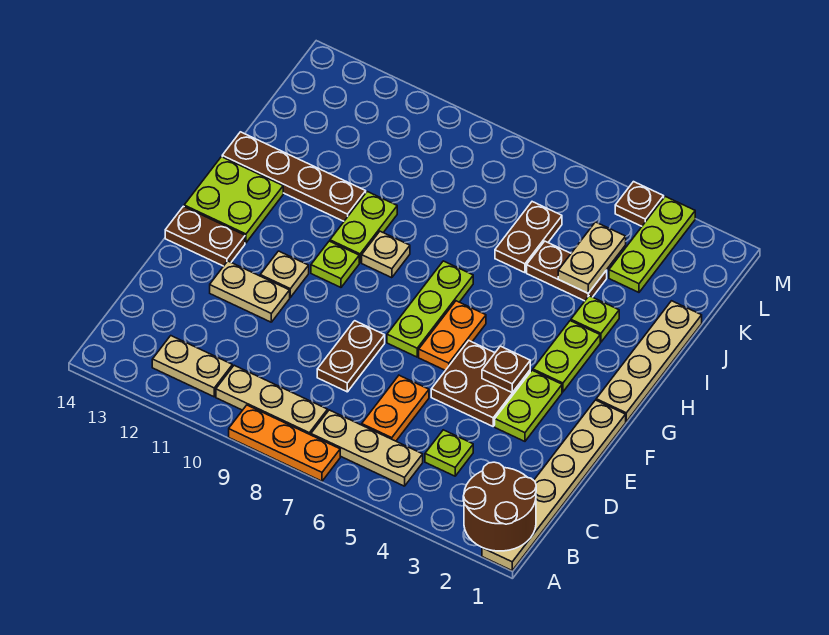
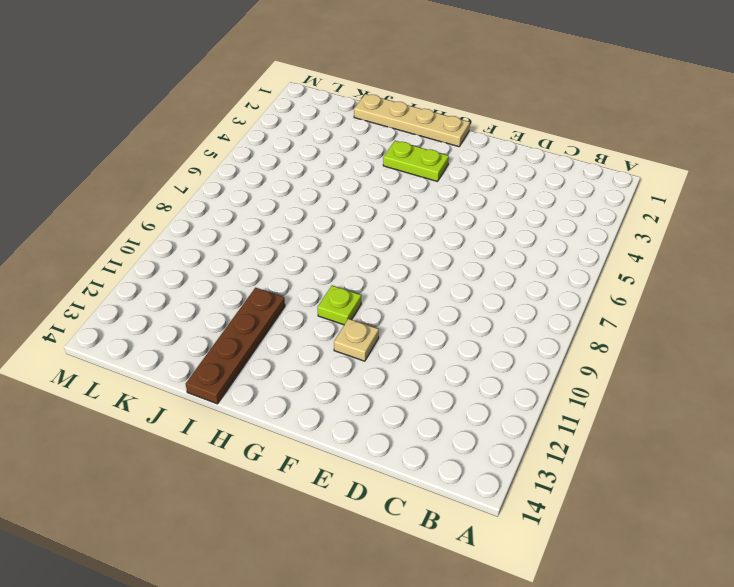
none -> tan plate A1:F1 level 1
none -> orange plate A7:A9 level 1
none -> tan plate B5:B7 level 1
none -> tan plate B8:B10 level 1

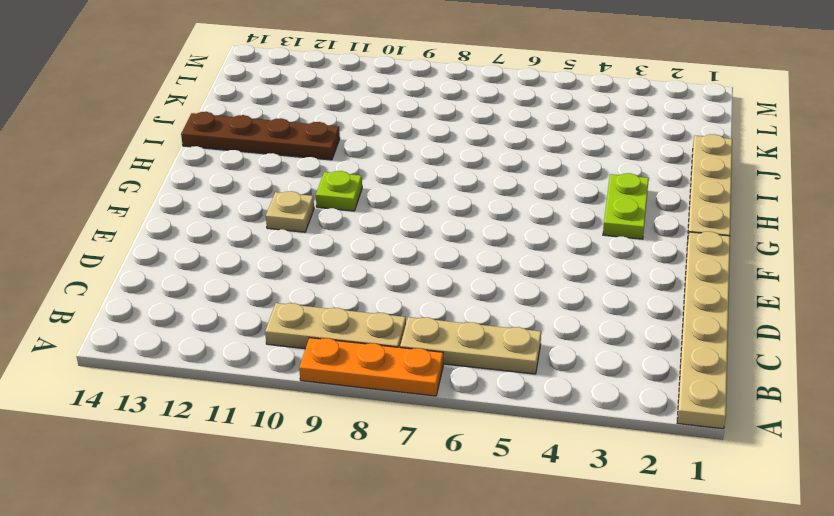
none -> tan plate B11:B12 level 1
none -> lime plate C4 level 1
none -> orange plate C6:D6 level 1
none -> brown plate D8:E8 level 1

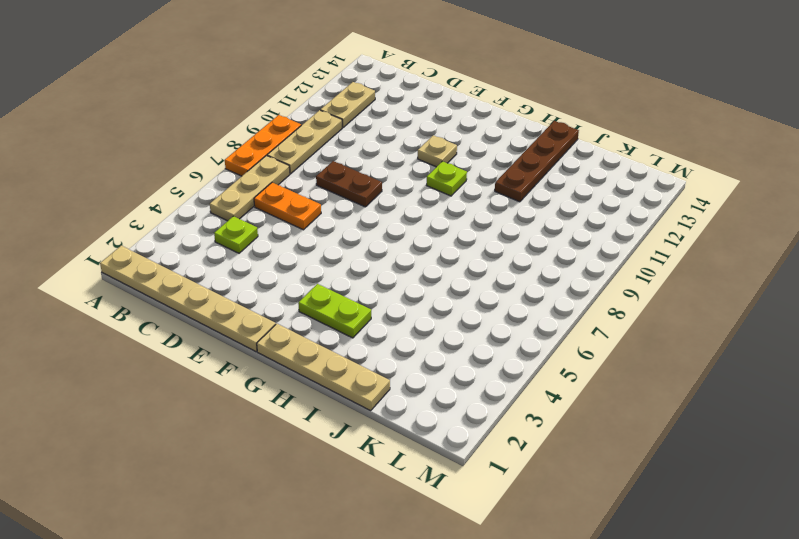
none -> lime plate E3:F3 level 1
none -> brown plate E4:F5 level 1
none -> tan plate E11:E12 level 1
none -> orange plate F6:G6 level 1

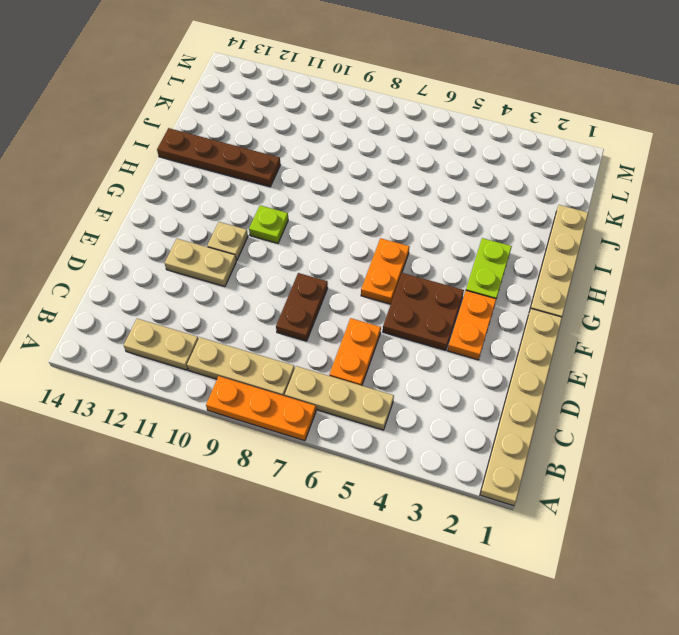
orange plate E3:F3 level 1 -> lime plate E3:F3 level 1
none -> lime plate C4 level 1
none -> lime plate F7:H7 level 1
none -> brown plate F13:F14 level 1
none -> lime plate G13:H14 level 1

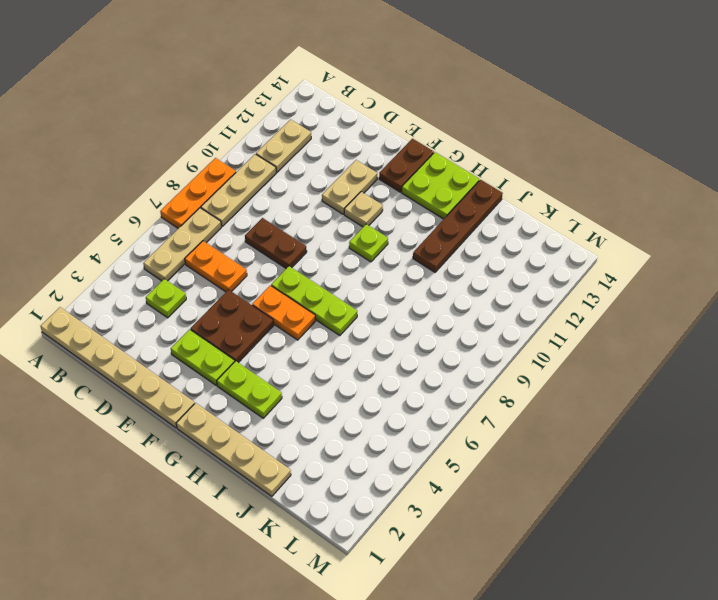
none -> tan plate H9 level 1
none -> lime plate H10:I10 level 1
none -> lime plate I3 level 1
none -> brown plate J4:J5 level 1

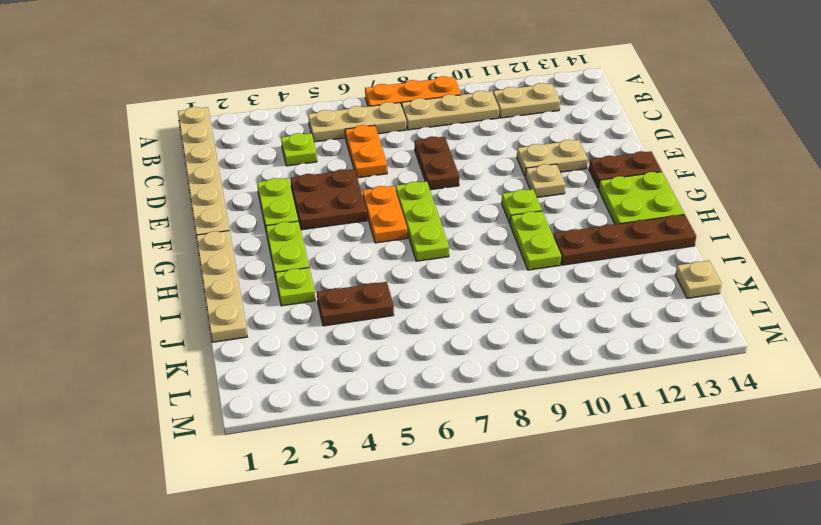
tan plate K14 level 1 -> tan plate H9 level 1
none -> brown plate J6:K6 level 1
none -> lime plate K3:M3 level 1
none -> brown plate M4 level 1
none -> brown round brick A1:B2 level 2

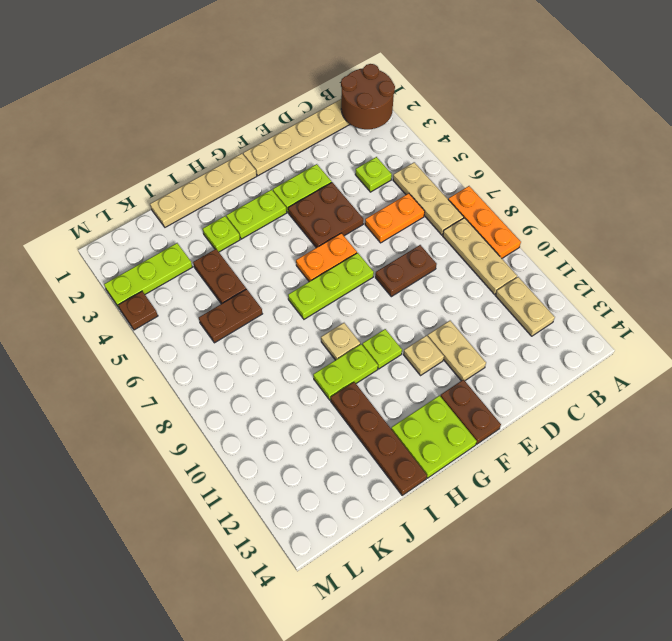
none -> brown plate F4 level 2
none -> tan plate J4:K4 level 2

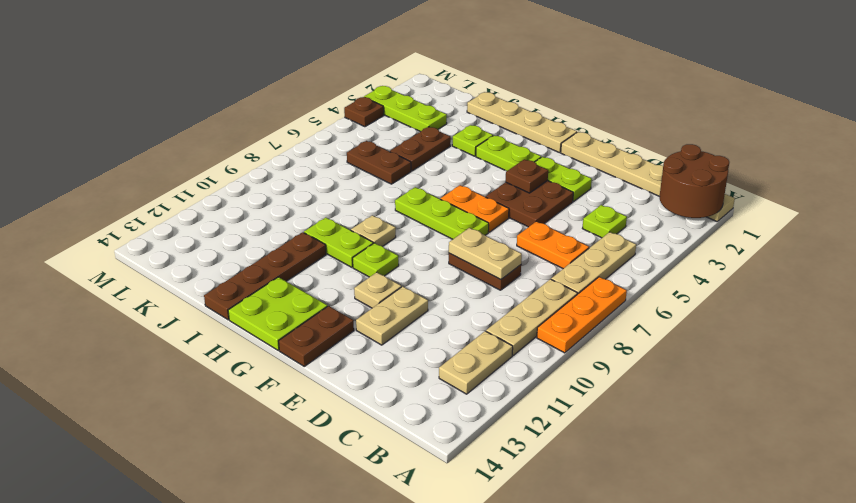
tan plate D8:E8 level 2 -> tan plate J4:K4 level 2

